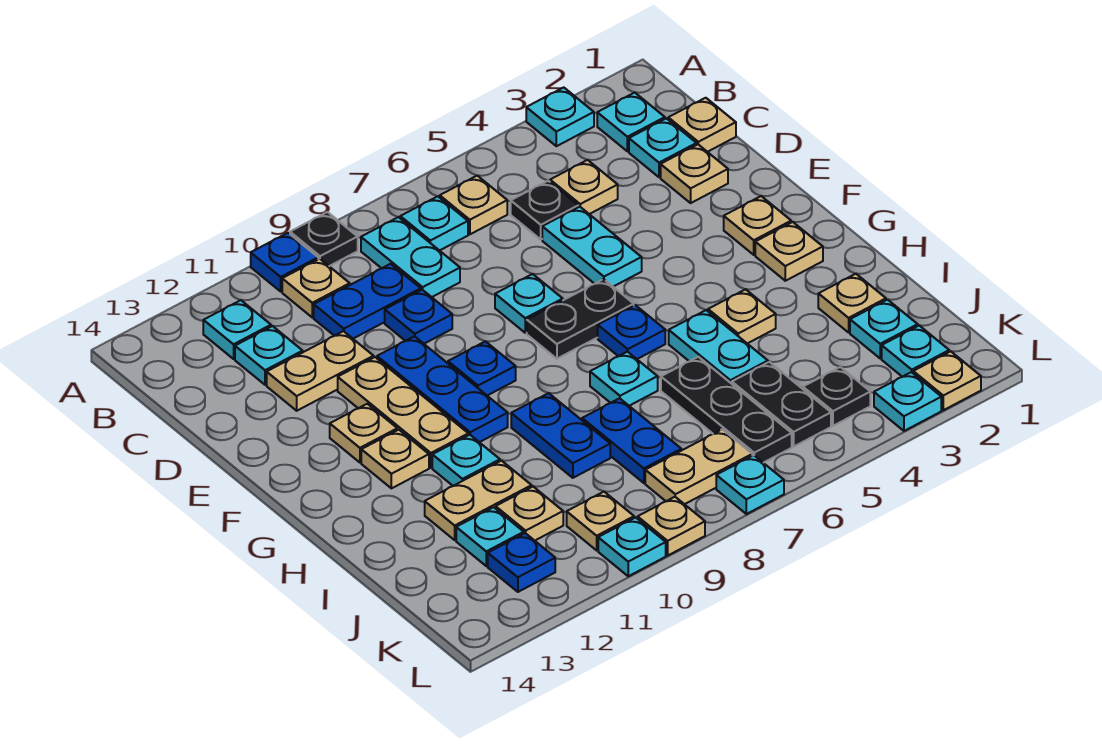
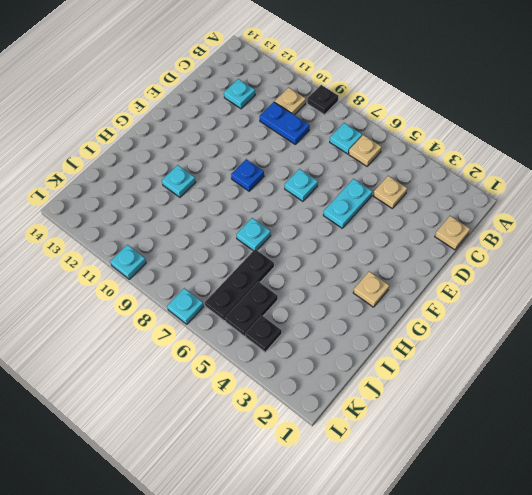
none -> cyan plate A3 level 1
none -> blue plate A10 level 1
none -> cyan plate B2 level 1
none -> cyan plate B8:C8 level 1

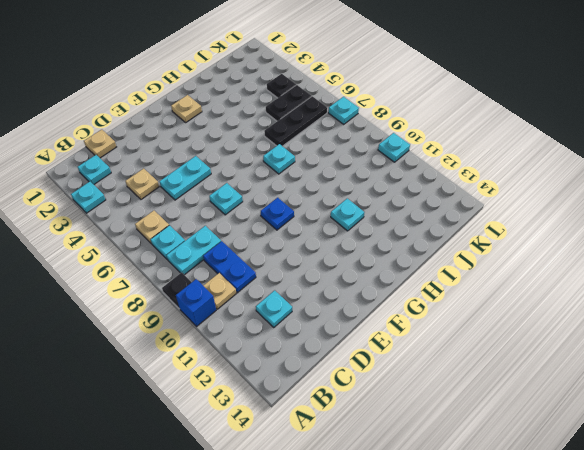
blue brick A10 level 1 -> blue plate A10 level 1
none -> cyan plate B12 level 1
none -> cyan plate C2 level 1
none -> black plate C5 level 1
none -> tan plate D2 level 1

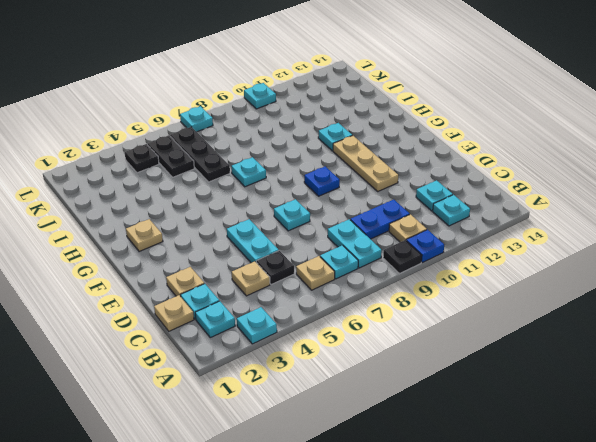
none -> blue plate D9 level 1
none -> tan plate D11:D12 level 1
none -> blue plate E10:G10 level 1
none -> tan plate F2 level 1

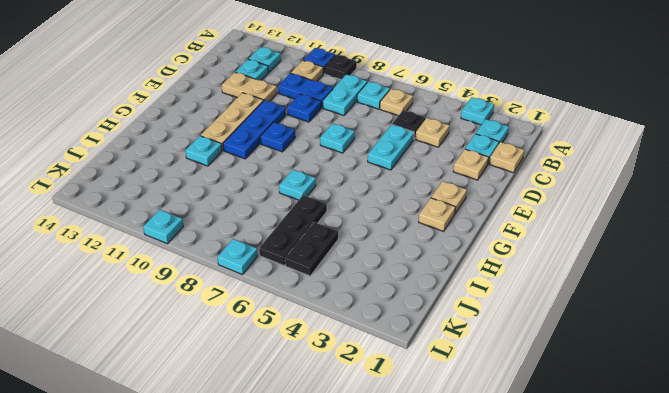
none -> black plate F6:F7 level 1
none -> tan plate F12 level 1
none -> blue plate G6 level 1
none -> tan plate G12 level 1

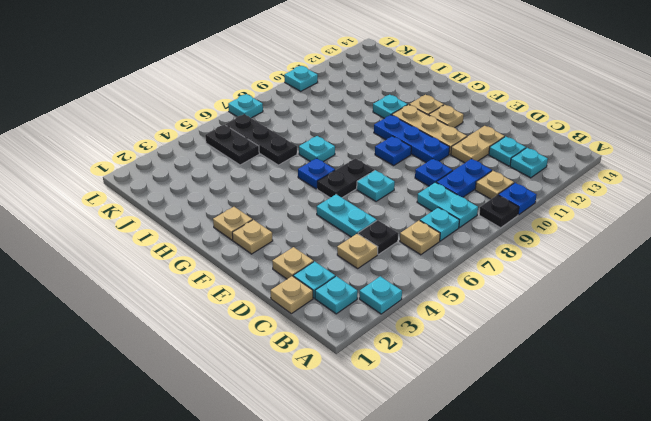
none -> tan plate H4 level 1
none -> cyan plate H5:I5 level 1
none -> blue plate H9:I9 level 1
none -> tan plate I2 level 1

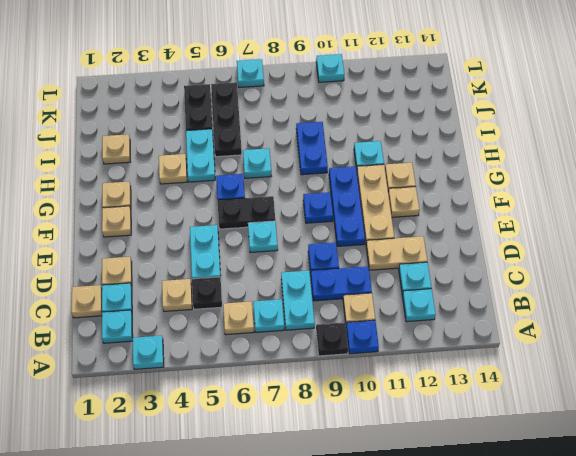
none -> blue plate I8:J8 level 1
none -> tan plate I11:I12 level 1
none -> cyan plate J2 level 1
none -> tan plate J11 level 1

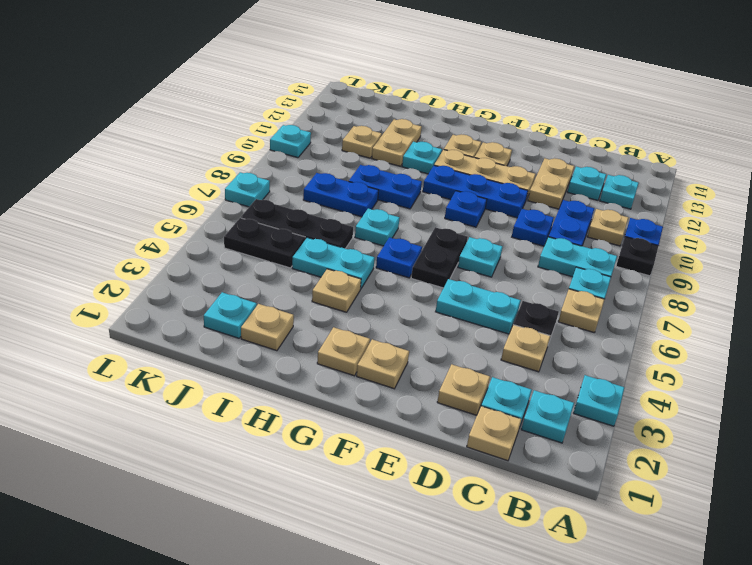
none -> cyan plate J12 level 1
none -> cyan plate K2 level 1
none -> black plate K4 level 1
none -> tan plate K7:K8 level 1

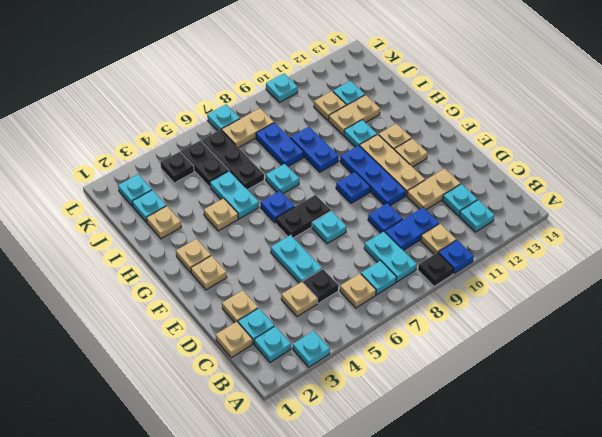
none -> tan plate K10 level 1
none -> blue plate K12 level 1
none -> tan plate L2 level 1
none -> cyan plate L3 level 1

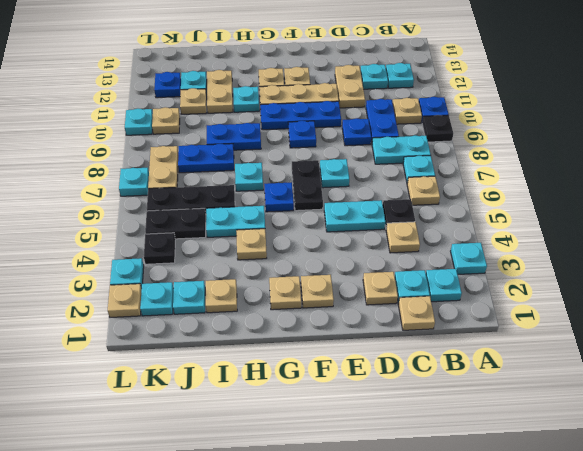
none -> tan plate L9 level 1

